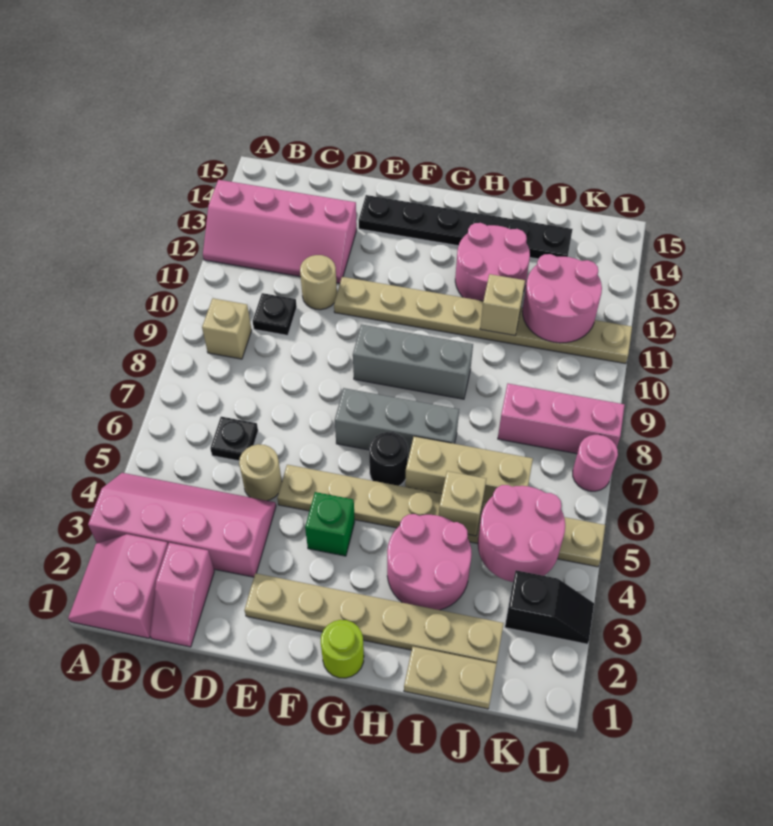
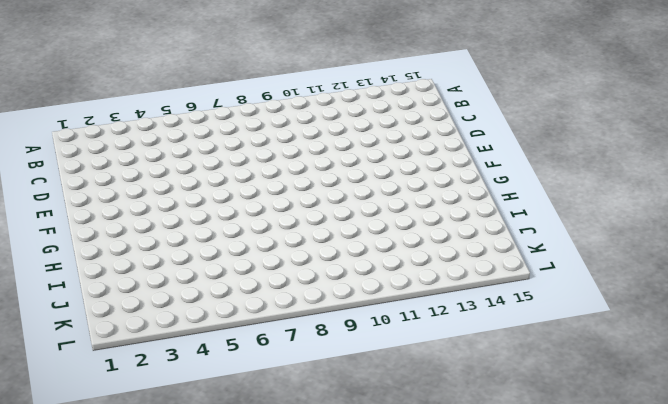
none -> pink slope A1:B2 level 1 top B
none -> pink slope A3:D4 level 1 top 3
none -> pink slope A12:D13 level 1 top 13

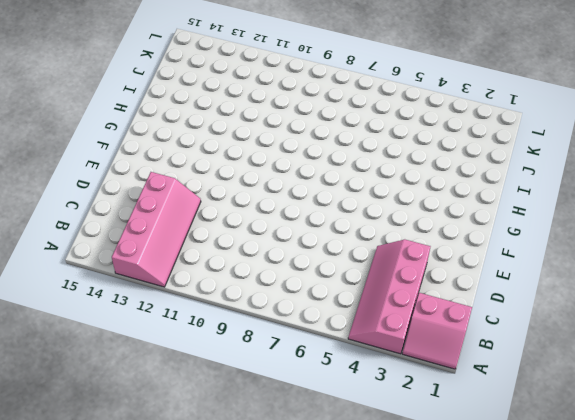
none -> tan brick B9 level 1
none -> pink slope C1:C2 level 1 top 2
none -> black plate C6 level 1

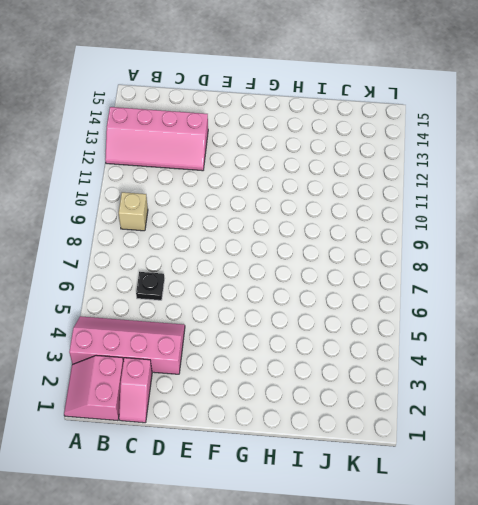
none -> black plate C10 level 1
none -> tan round brick D5 level 1
none -> tan round brick D11 level 1

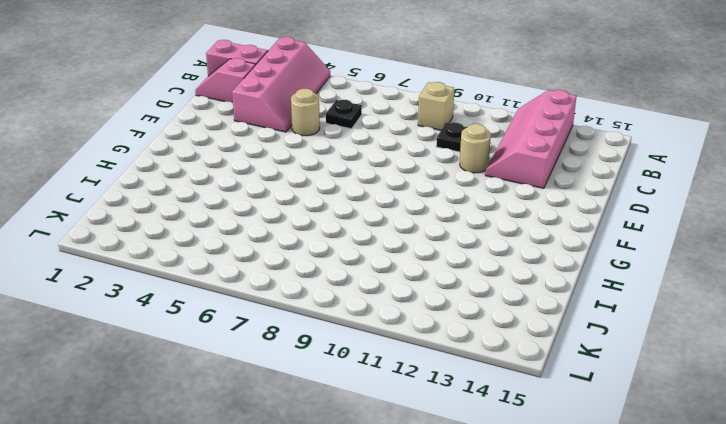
none -> tan plate E2:J2 level 1
none -> tan plate E5:L5 level 1
none -> tan plate E11:L11 level 1

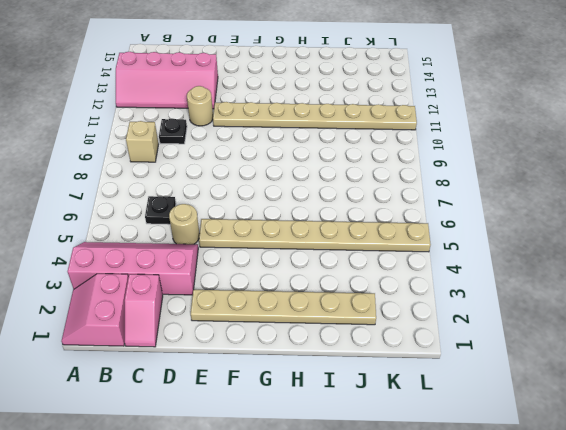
none -> black plate E14:J14 level 1
none -> green brick F4 level 1
none -> grey brick F7:H7 level 1

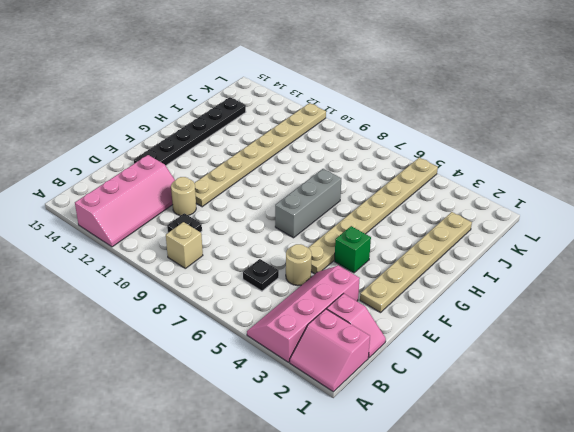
none -> grey brick F9:H9 level 1
none -> lime round brick G1 level 1
none -> black round brick G6 level 1

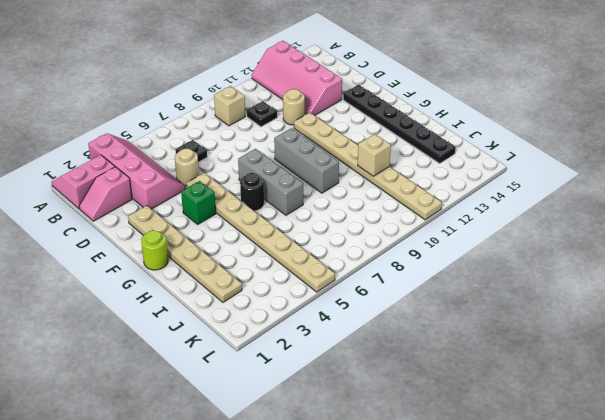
none -> pink round brick H3:I4 level 1
none -> tan brick H6:J6 level 1
none -> pink round brick H12:I13 level 1

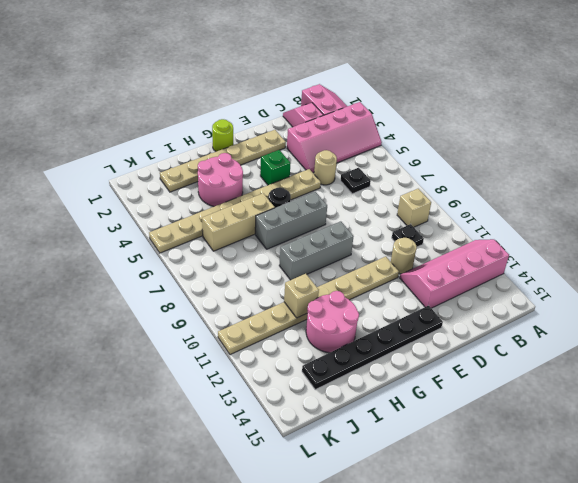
none -> tan plate I1:J1 level 1
none -> pink brick J8:L8 level 1
none -> black slope K3:L3 level 1 top K

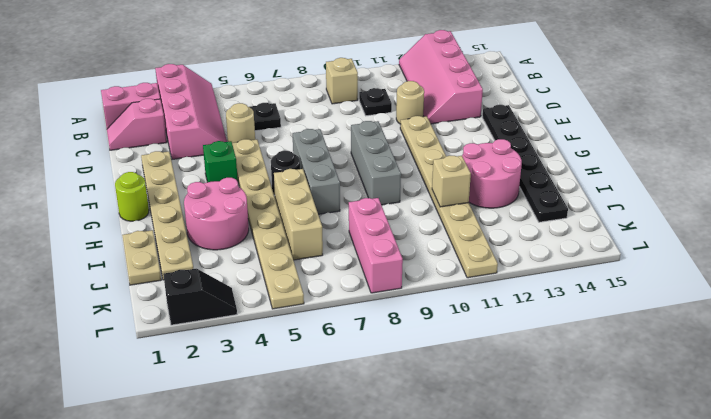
black slope L2:L3 level 1 top 2 -> black slope K3:L3 level 1 top K
none -> pink round brick L7 level 1
none -> tan brick I5 level 2
none -> pink round brick J4:K5 level 2

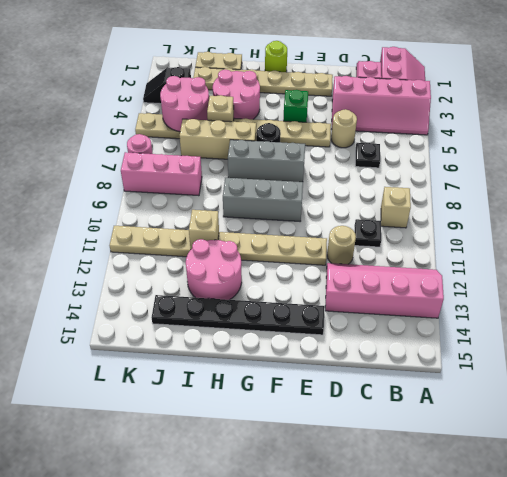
none -> pink round brick J11:K12 level 2

